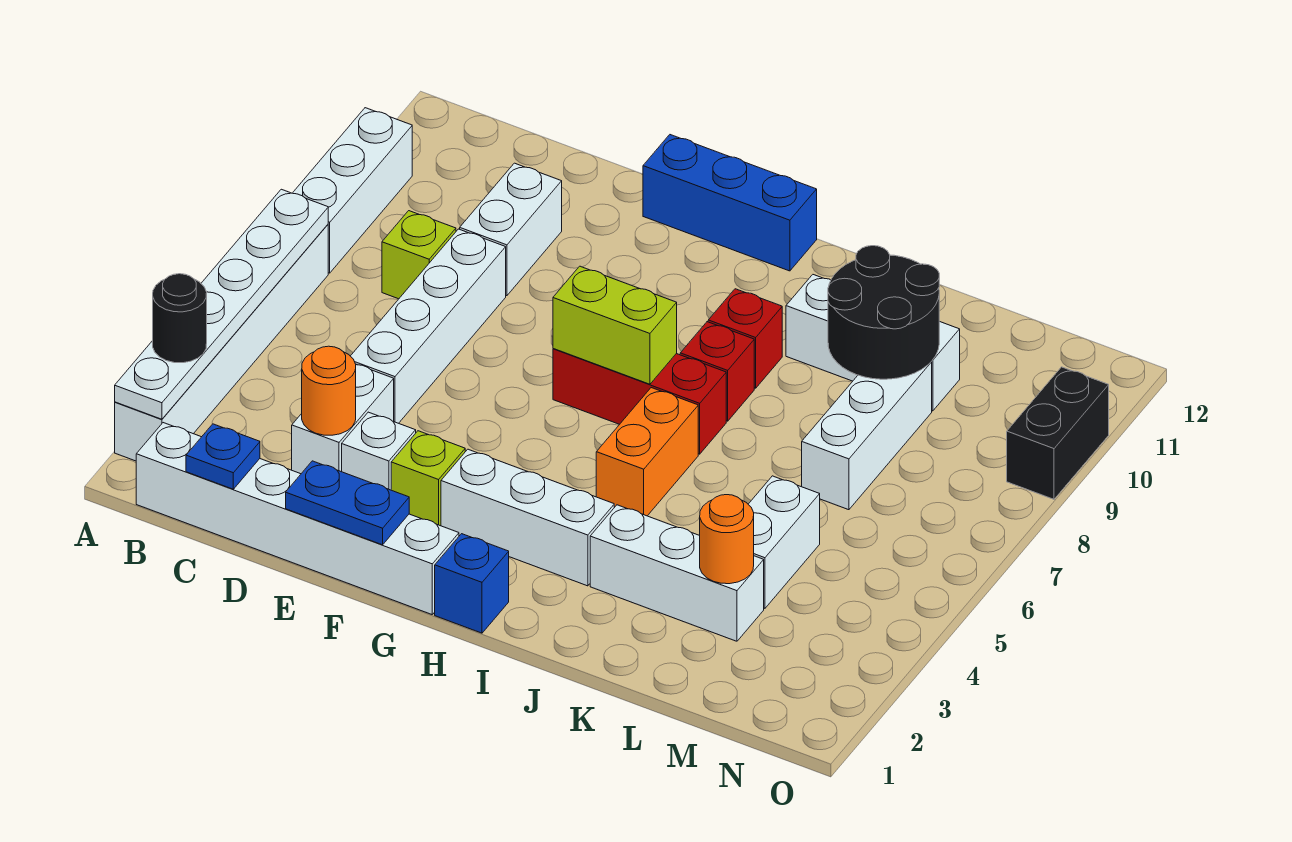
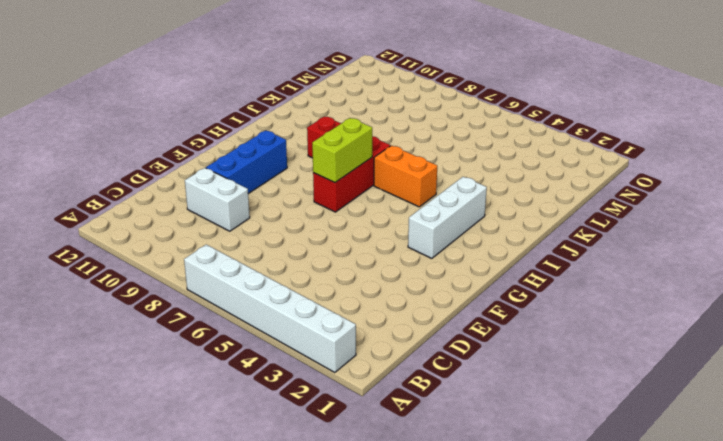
blue brick E10:G10 level 1 -> blue brick F12:H12 level 1
none -> white brick A8:A10 level 1
none -> white brick B1:G1 level 1
none -> lime brick C8 level 1

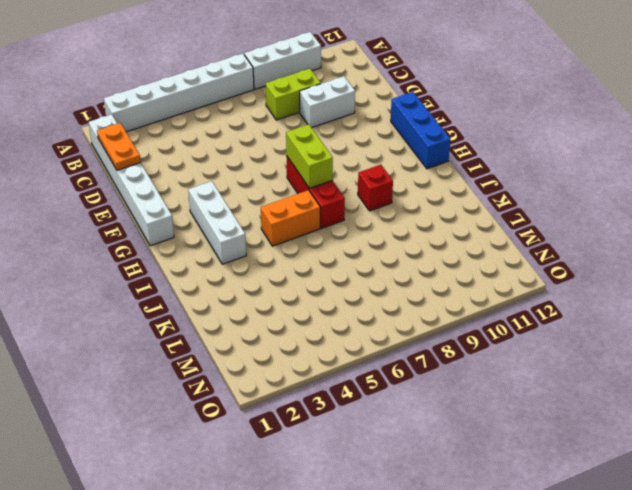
orange plate C1:D1 level 2 -> blue plate C1 level 2
lime brick C8:C9 level 1 -> lime brick C8 level 1
none -> white brick D3:D4 level 1
none -> white brick D5:D8 level 1
none -> white brick E3 level 1

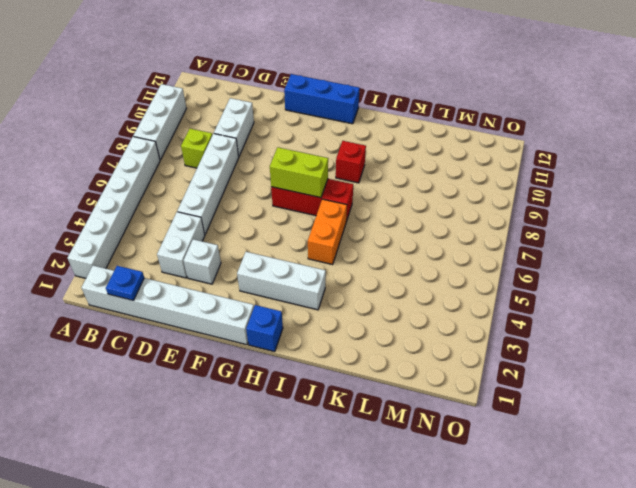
none -> lime brick F3 level 1
none -> red brick I8 level 1
none -> white brick J3:L3 level 1

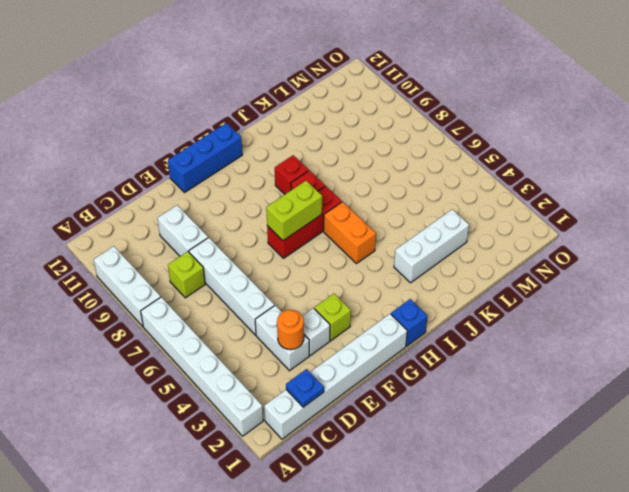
none -> white brick G3:I3 level 1
none -> white brick J10:L10 level 1
none -> white brick L4:L5 level 1

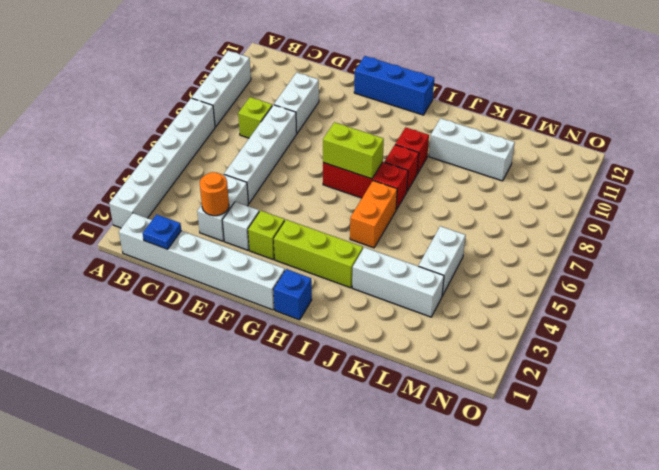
lime brick G3:I3 level 1 -> white brick G3:I3 level 1
none -> white brick L7:L9 level 1
none -> black brick O9:O10 level 1
none -> white plate A2:A7 level 2

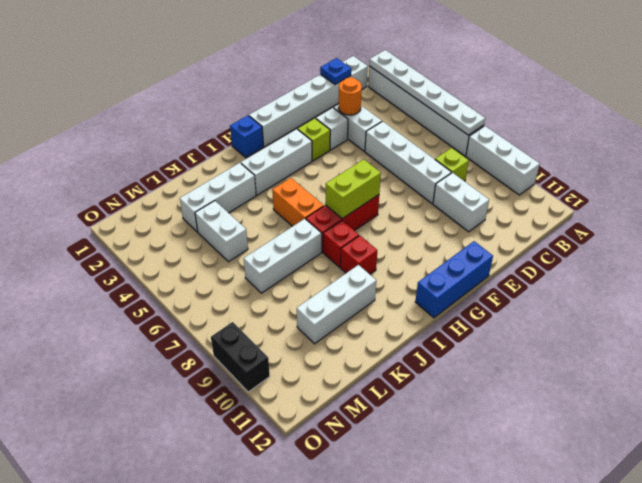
white brick J7:L7 level 1 -> white brick L7:L9 level 1
none -> blue plate E1:F1 level 2
none -> black round brick K9:L10 level 2
none -> orange round brick L3 level 2

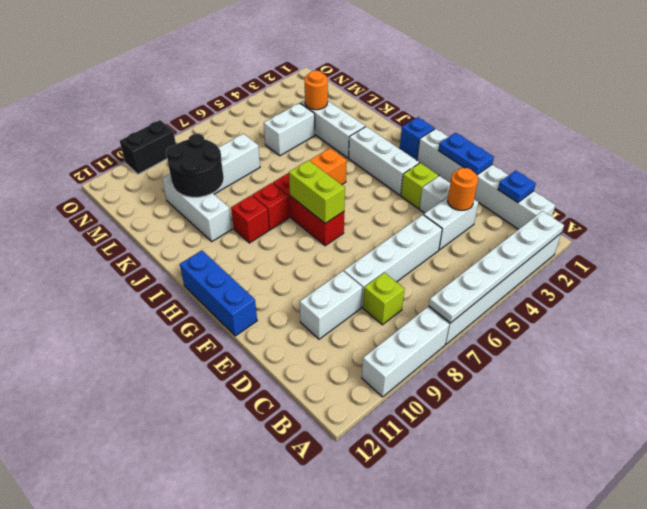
none -> black round brick A3 level 3

